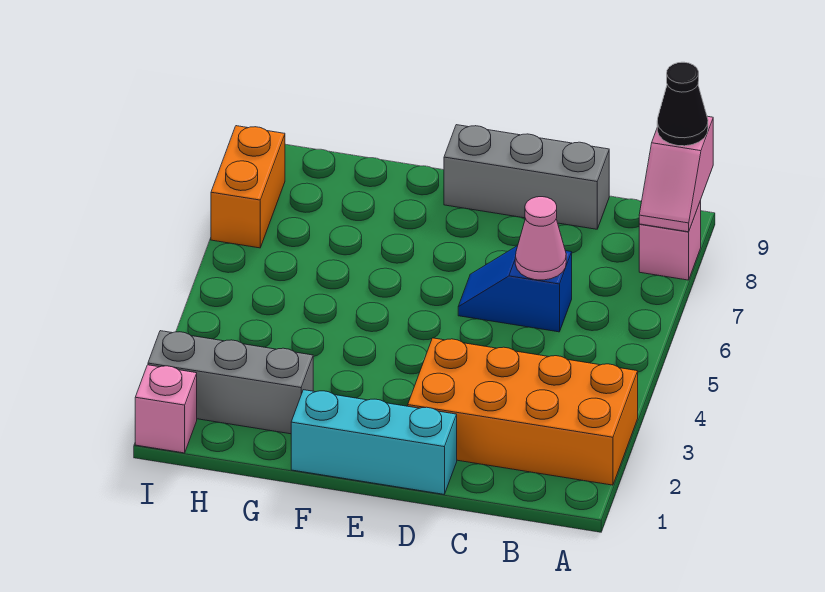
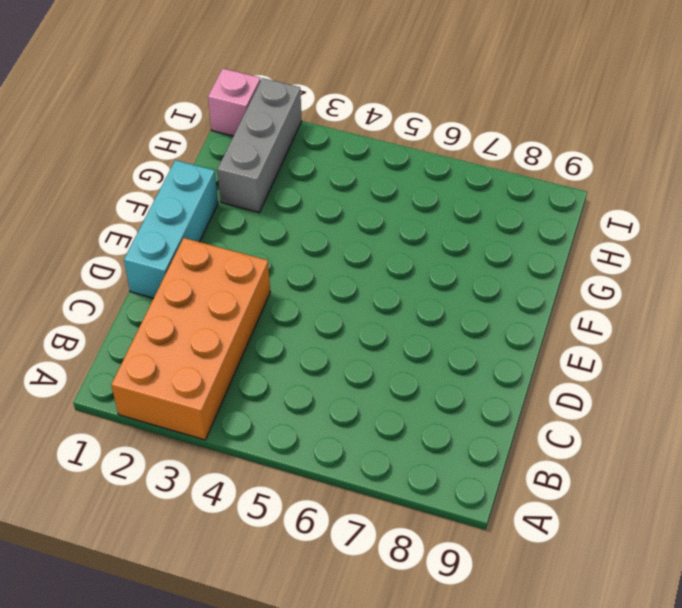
none -> pink brick A8 level 1
none -> blue slope C6:D6 level 1 top C

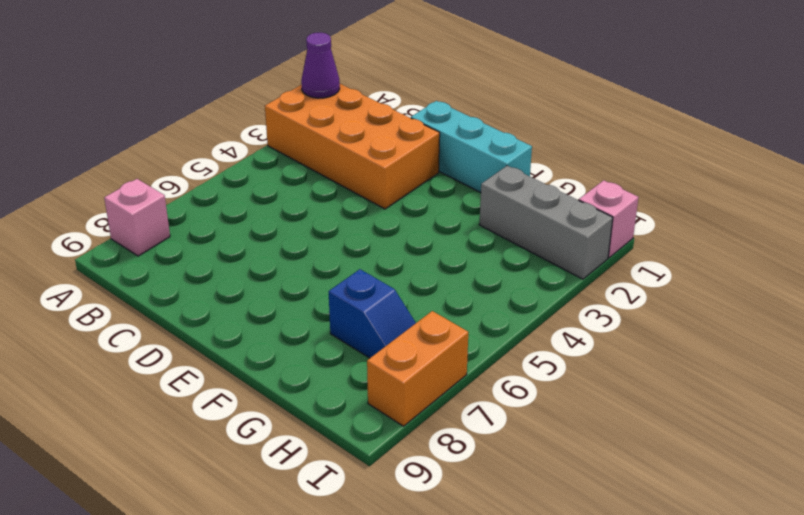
purple cone A2 level 2 -> none
blue slope G7:H7 level 1 top G -> blue slope C6:D6 level 1 top C
none -> grey brick C9:E9 level 1
none -> pink slope A8:A9 level 2 top 9

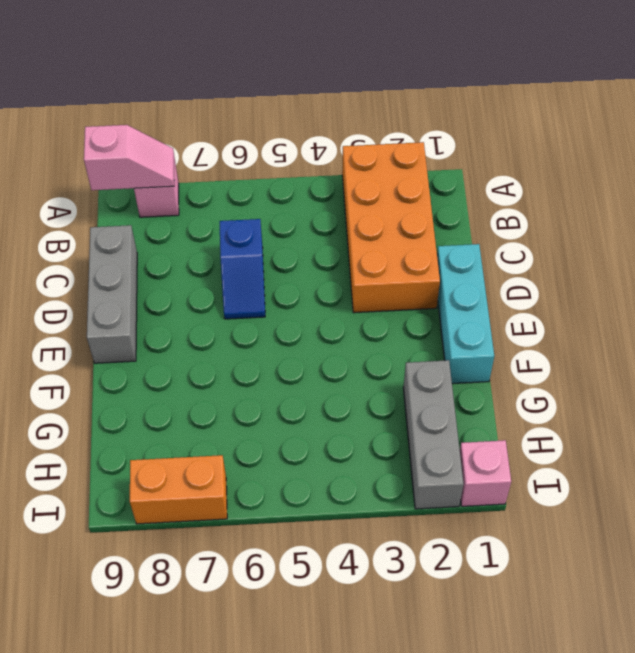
none -> pink cone C6 level 2
none -> black cone A9 level 3

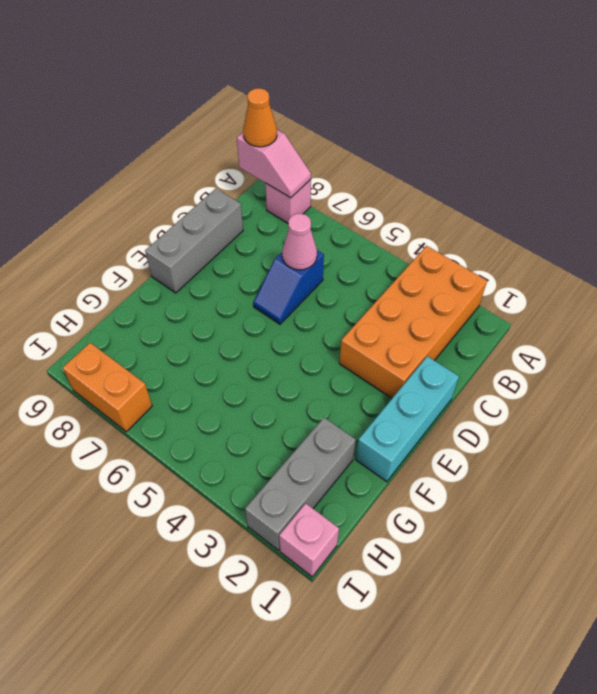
orange cone A9 level 3 -> black cone A9 level 3

